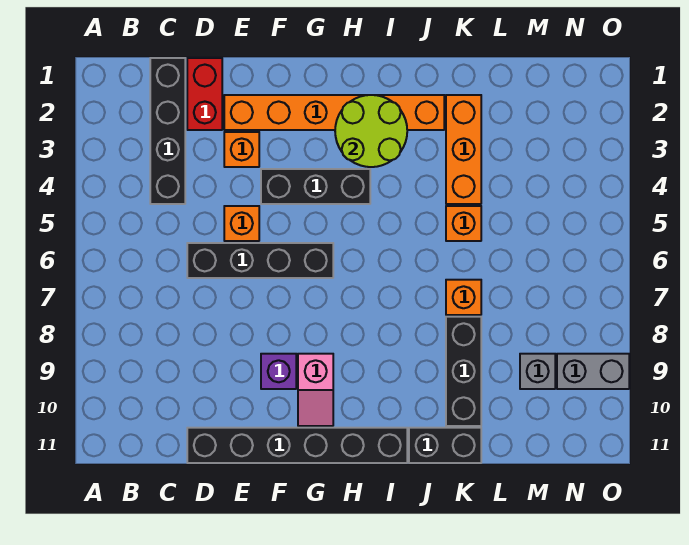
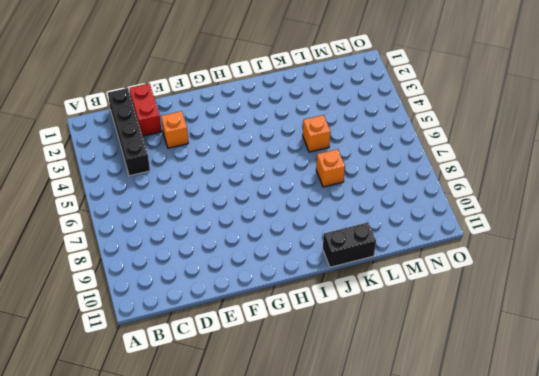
none -> black brick D6:G6 level 1
none -> black brick D11:I11 level 1
none -> orange brick E2:J2 level 1

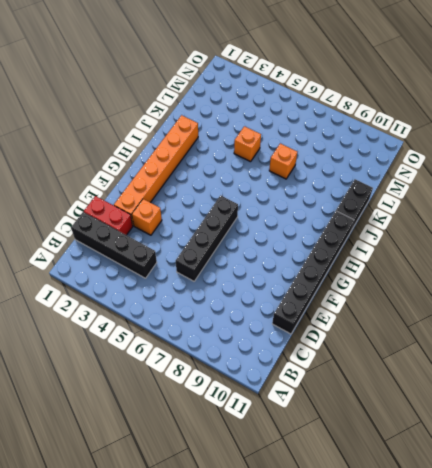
none -> orange brick E5 level 1
none -> black brick F4:H4 level 1
none -> purple brick F9 level 1

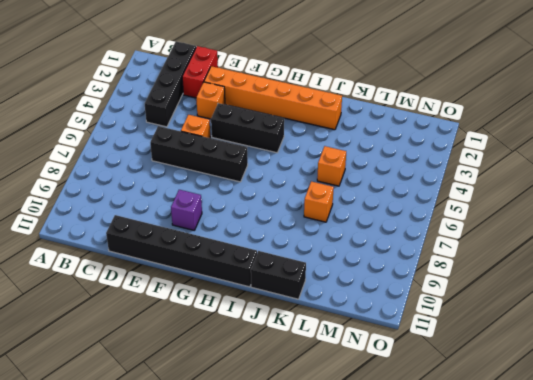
none -> pink slope G9:G10 level 1 top 9
none -> orange brick K2:K4 level 1
none -> black brick K8:K10 level 1

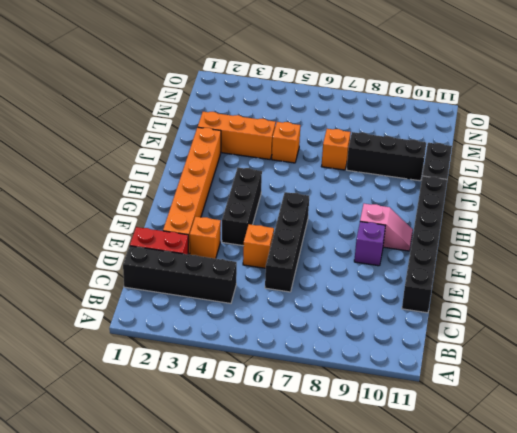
none -> grey brick M9 level 1
none -> grey brick N9:O9 level 1
none -> lime round brick H2:I3 level 2

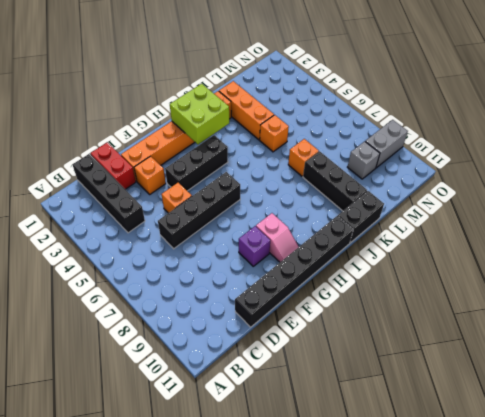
lime brick H2:I3 level 2 -> lime round brick H2:I3 level 2

